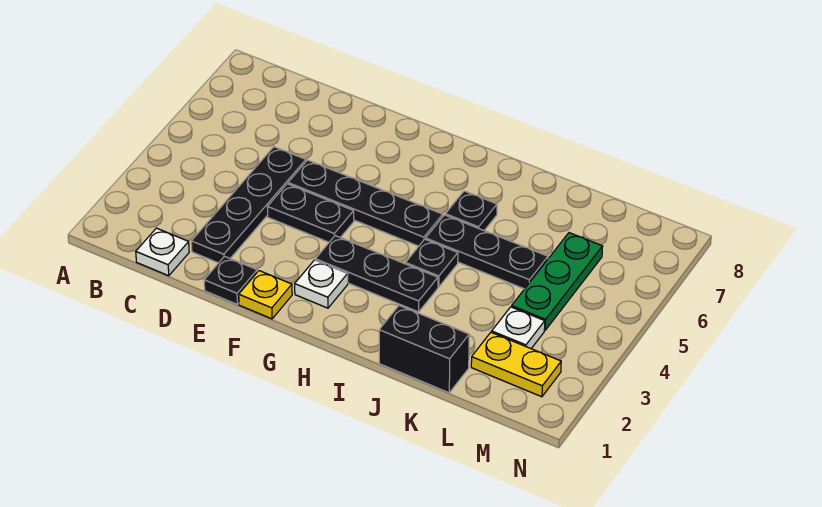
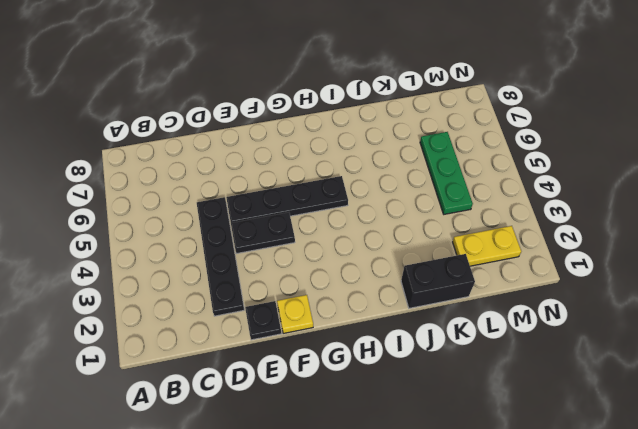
none -> white plate C1 level 1
none -> white plate G2 level 1
none -> black plate G3:I3 level 1

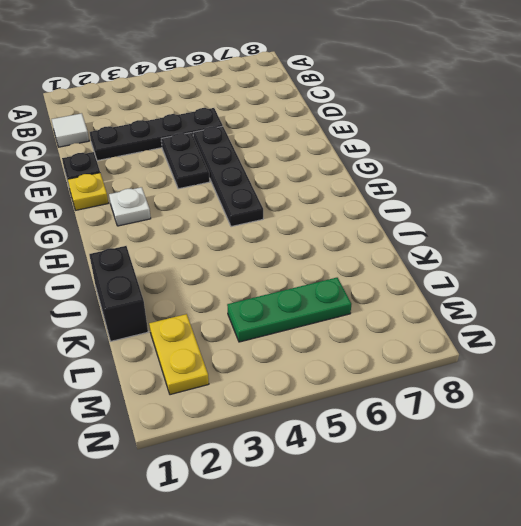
white tile C1 level 1 -> white plate C1 level 1
none -> black plate G3:I3 level 1
none -> black plate I4 level 1
none -> black plate I5:K5 level 1

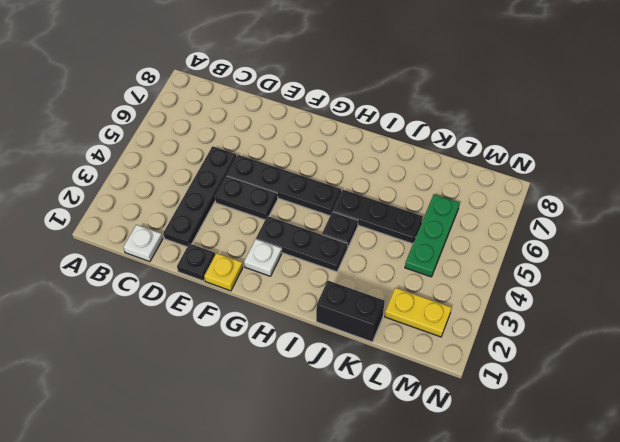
none -> black plate I6 level 1
none -> white plate L3 level 1

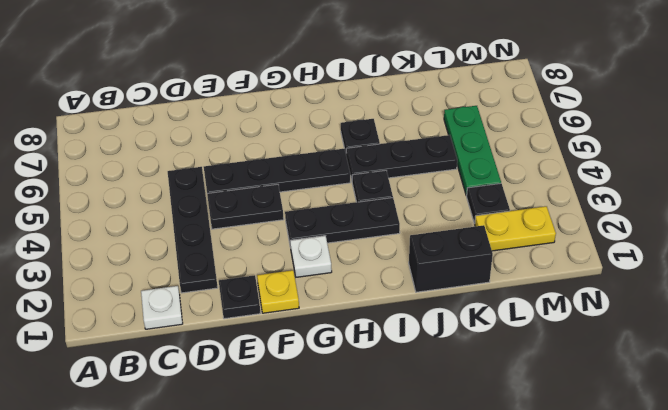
black plate L3 level 1 -> white plate L3 level 1

